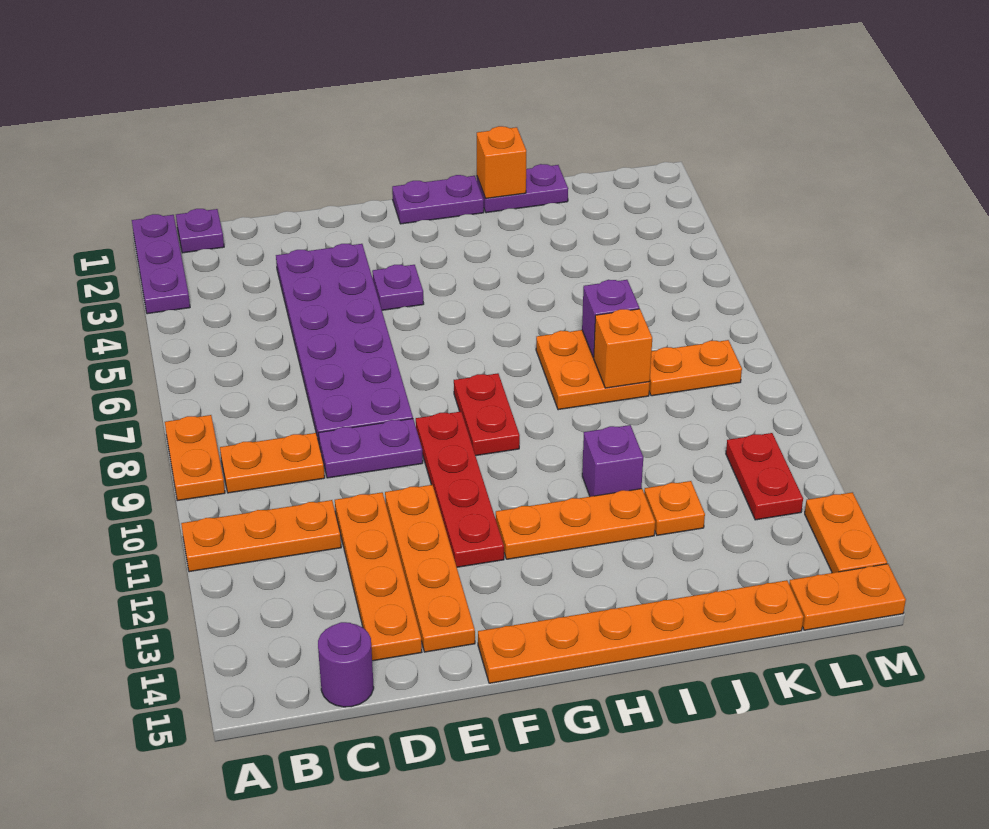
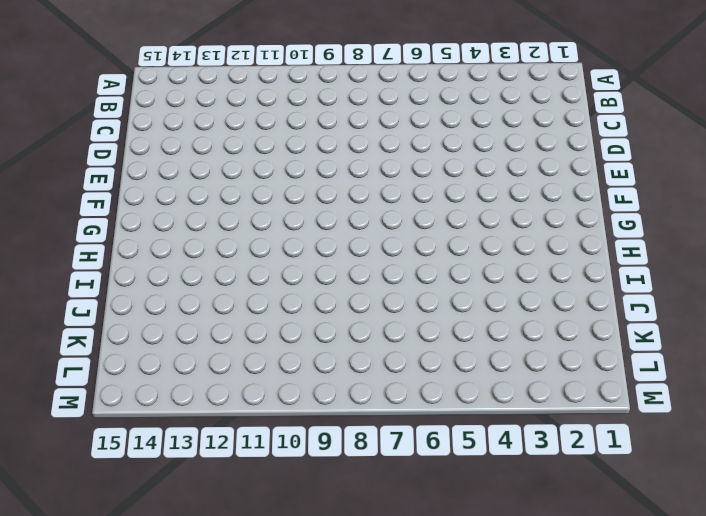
none -> purple plate A1:A3 level 1
none -> orange plate A8:A9 level 1
none -> orange plate A11:C11 level 1

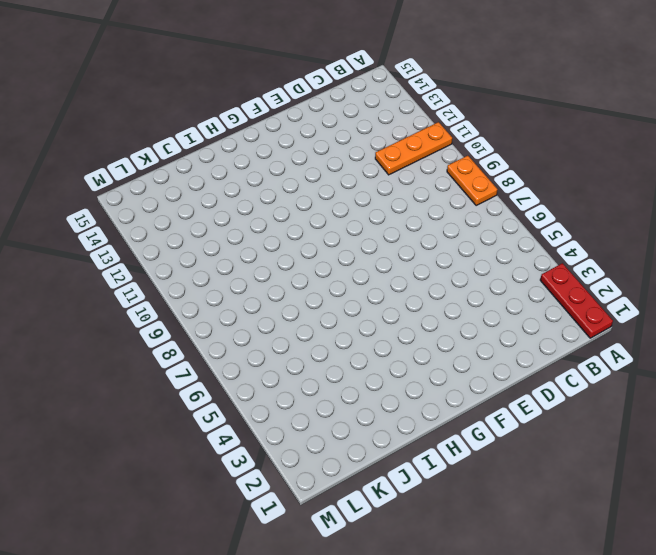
red plate A1:A3 level 1 -> purple plate A1:A3 level 1
none -> purple plate B1 level 1
none -> orange plate B9:C9 level 1
none -> purple round brick C15 level 1

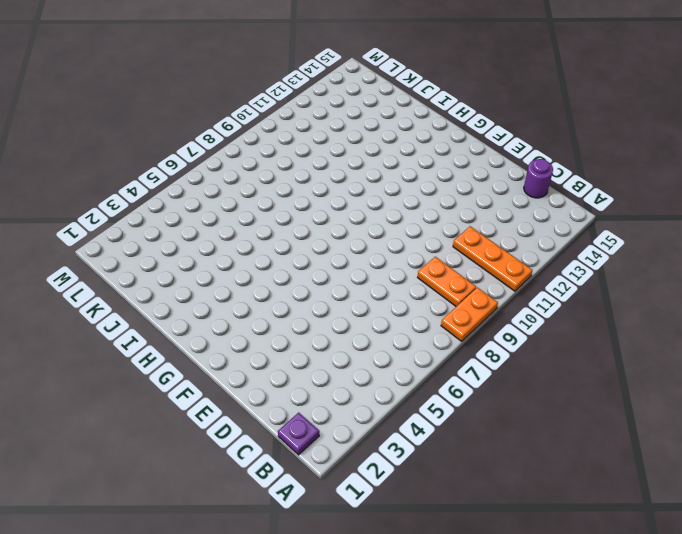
none -> purple plate A1:A3 level 1
none -> purple plate D3:E8 level 1
none -> purple plate D9:E9 level 1

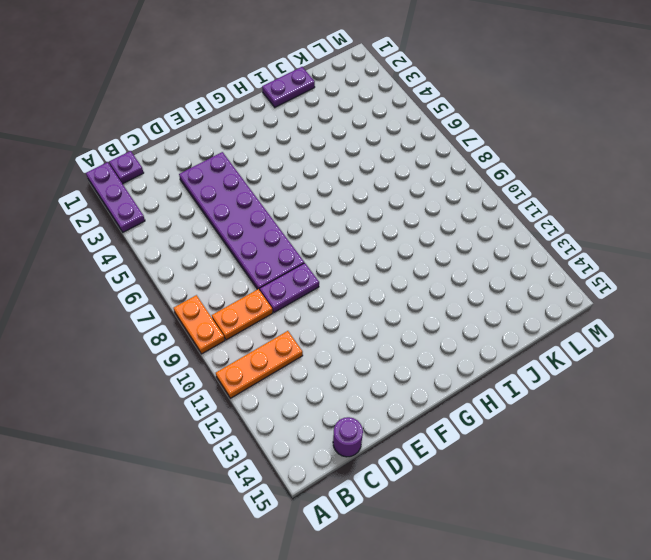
none -> orange plate D11:D14 level 1
none -> orange plate E11:E14 level 1
none -> purple plate F4 level 1

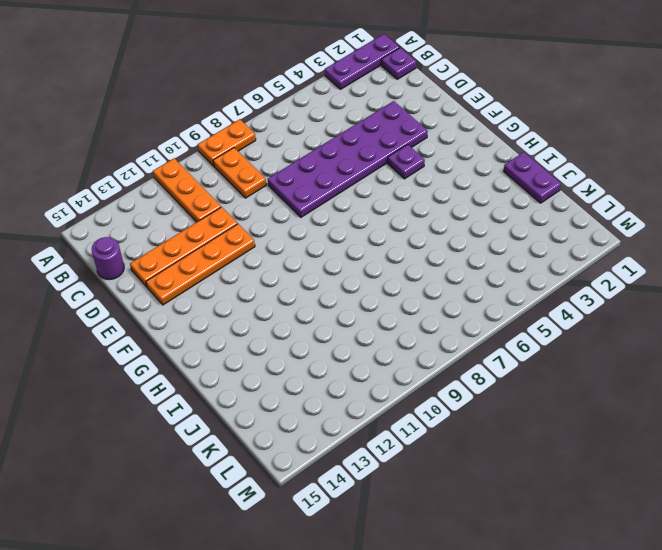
none -> purple plate D9:E9 level 1
none -> red plate F9:F12 level 1
none -> orange plate F15:K15 level 1

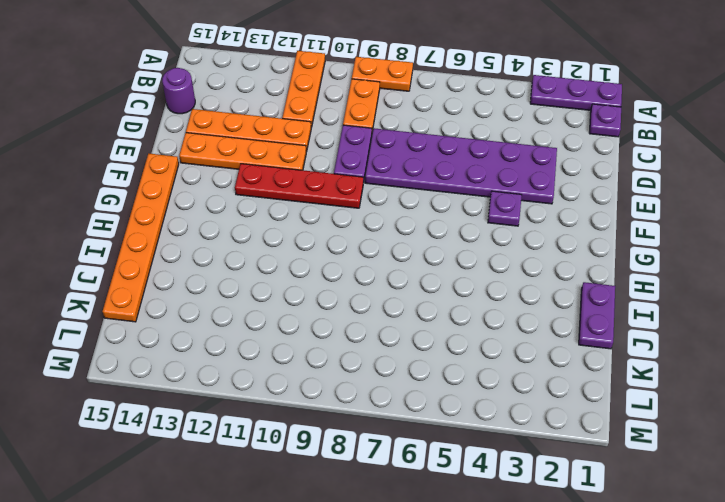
none -> purple plate G1:H1 level 1
none -> red plate G8:G9 level 1
none -> orange plate G12:I12 level 1

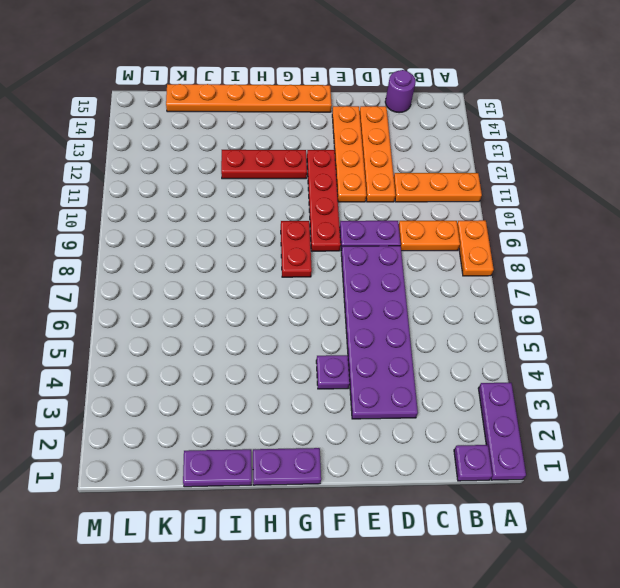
red plate G12:I12 level 1 -> orange plate G12:I12 level 1
none -> orange plate I7:J8 level 1
none -> purple brick I11 level 1
none -> orange plate J12 level 1

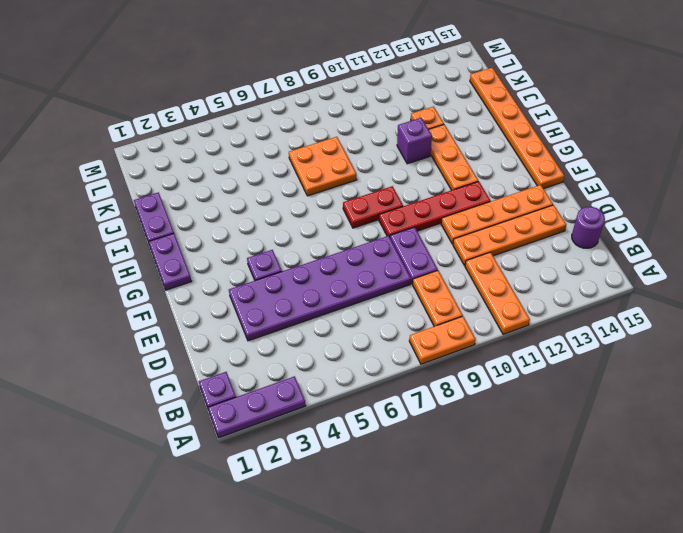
none -> orange plate K8:L8 level 1
none -> red plate L11:L12 level 1
none -> orange plate L15:M15 level 1

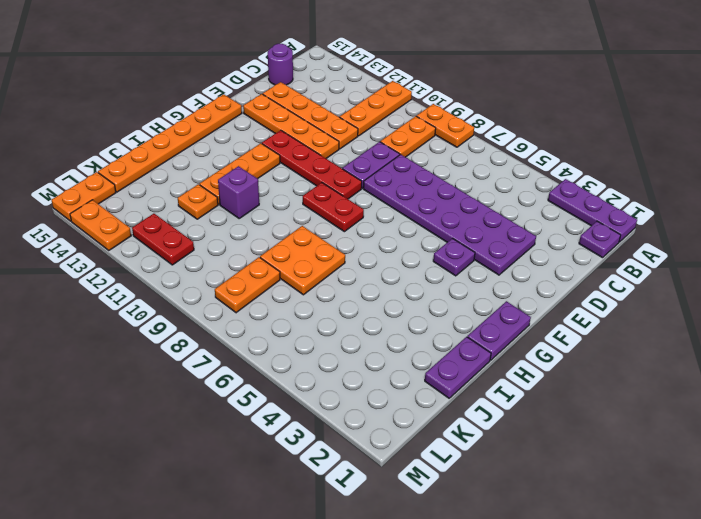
none -> orange brick I1 level 2
none -> purple brick J7 level 2
none -> orange brick J8 level 2

